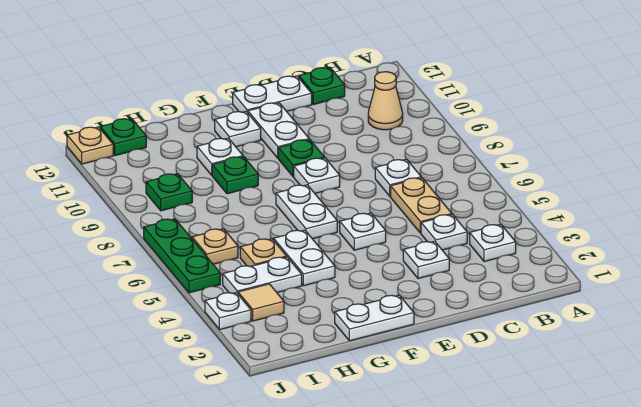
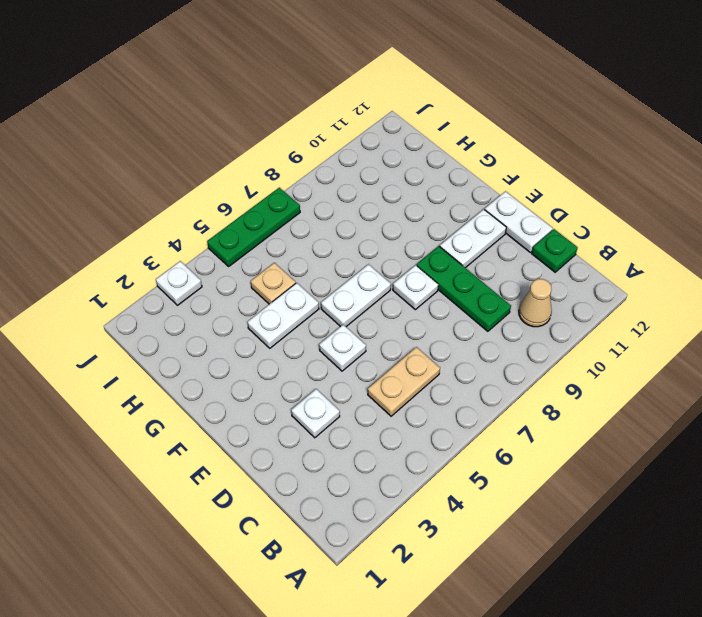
green plate C9:E9 level 1 -> green plate E9 level 1
none -> white plate B3 level 1
none -> white plate C4 level 1
none -> white plate C7 level 1

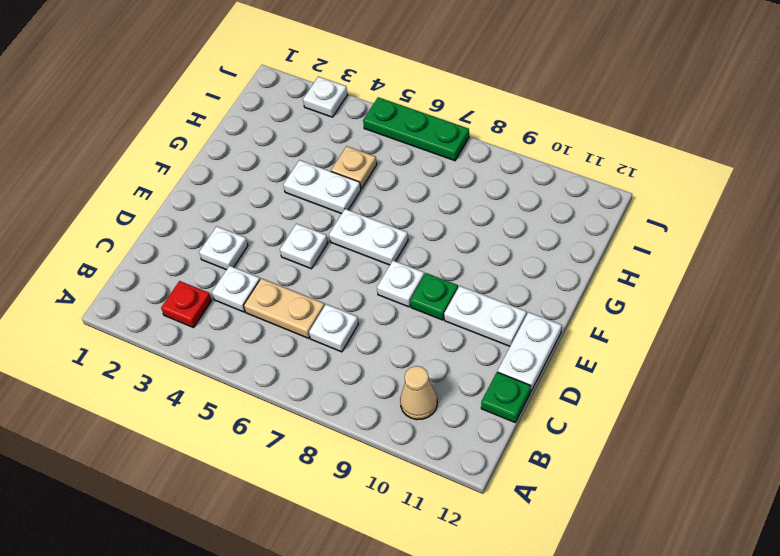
red plate B3 level 1 -> white plate B3 level 1
none -> white plate F1:G1 level 1
none -> white plate F11 level 1
none -> green plate G9 level 1

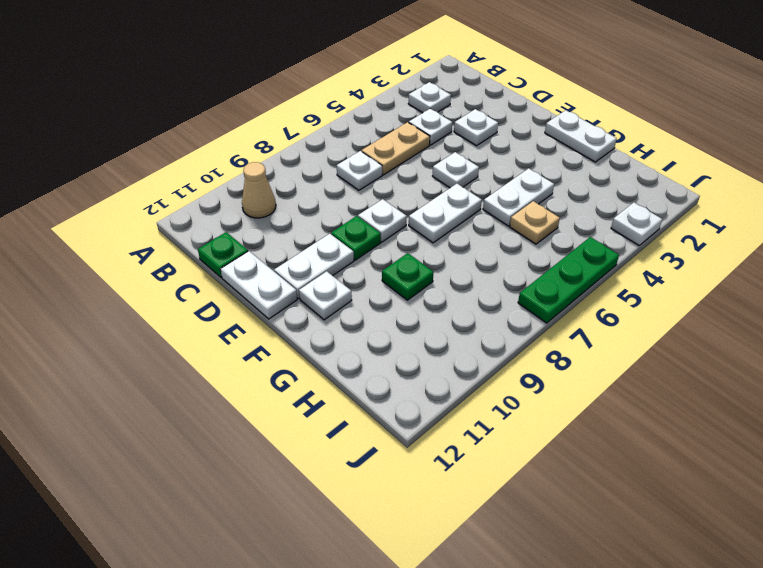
none -> white plate G10 level 1
none -> white plate H4:I4 level 1
none -> tan tile I3 level 1

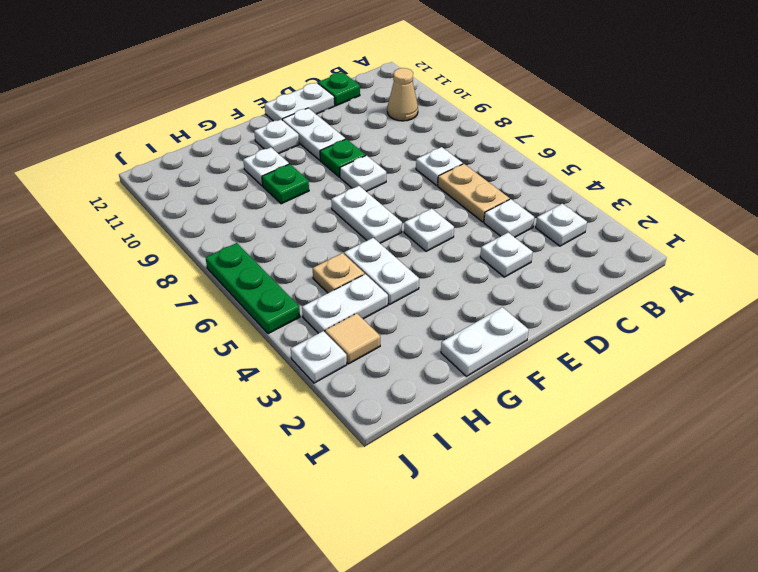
none -> tan plate I6 level 1
none -> green plate I9 level 1
none -> green plate I12 level 1

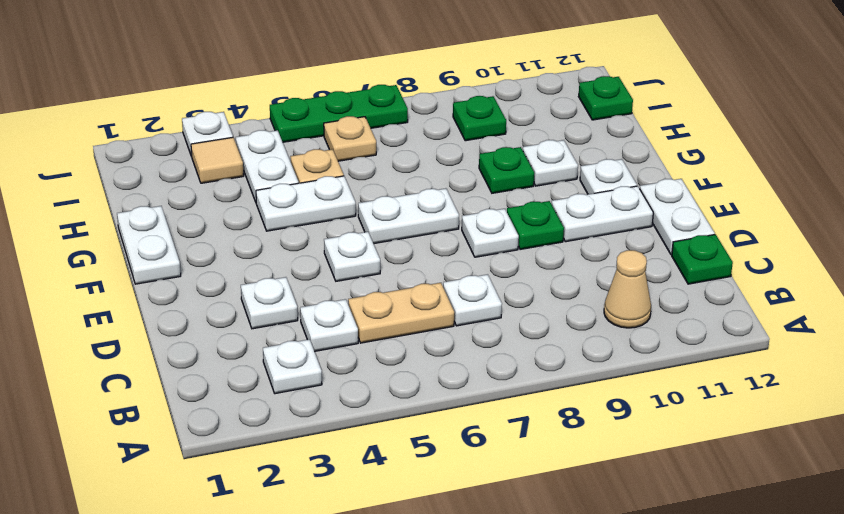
none -> tan plate J12 level 1

